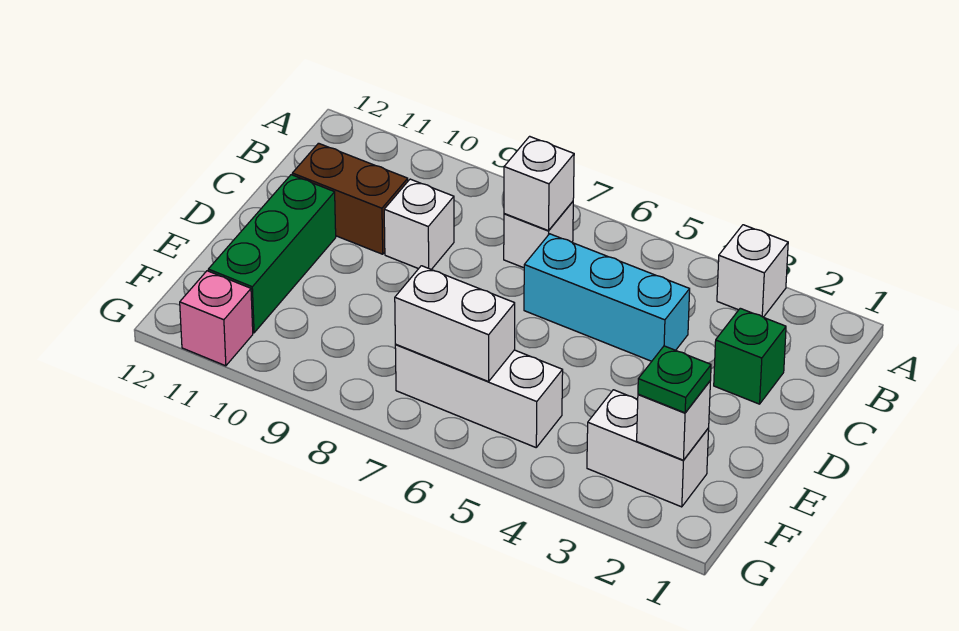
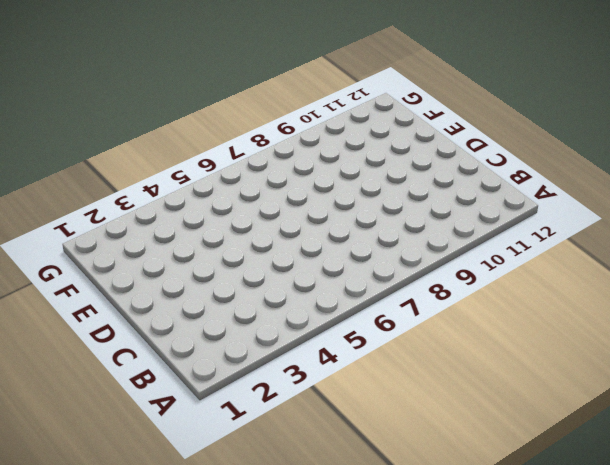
none -> white brick A3 level 1
none -> white brick B7 level 1
none -> green brick C2 level 1

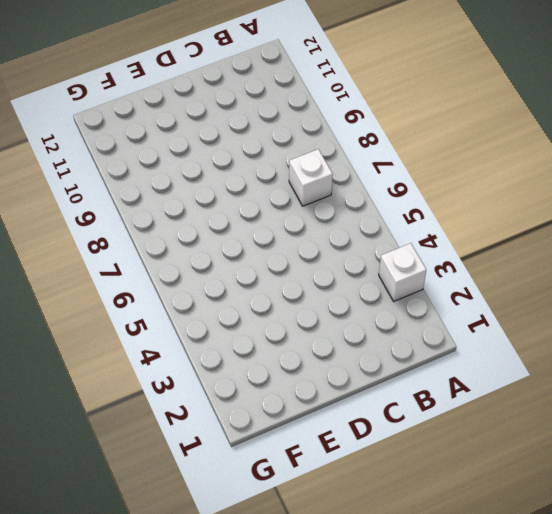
none -> green brick C2 level 1
none -> cyan brick C4:C6 level 1
none -> white brick C9 level 1

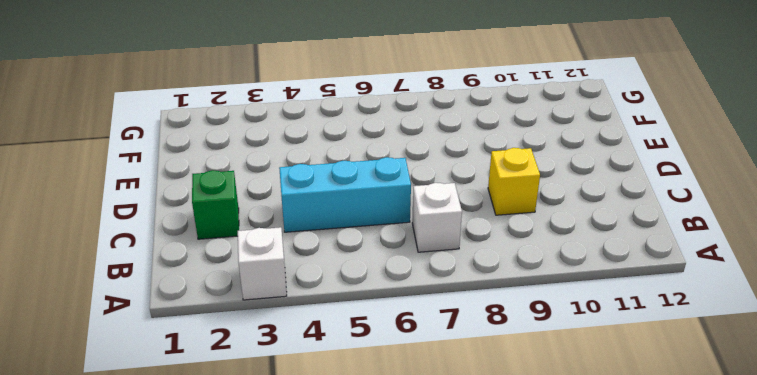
yellow brick C9 level 1 -> white brick C9 level 1
none -> brown brick C10:C11 level 1
none -> green brick D11:F11 level 1
none -> white brick F2:F3 level 1

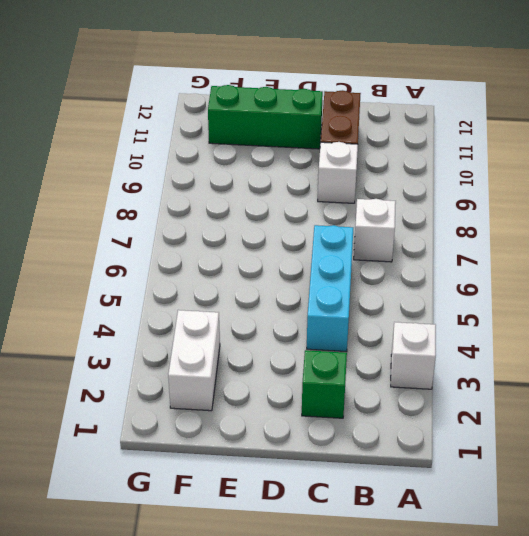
none -> white brick F5:F7 level 1
none -> pink brick G11 level 1
none -> white brick B7 level 2

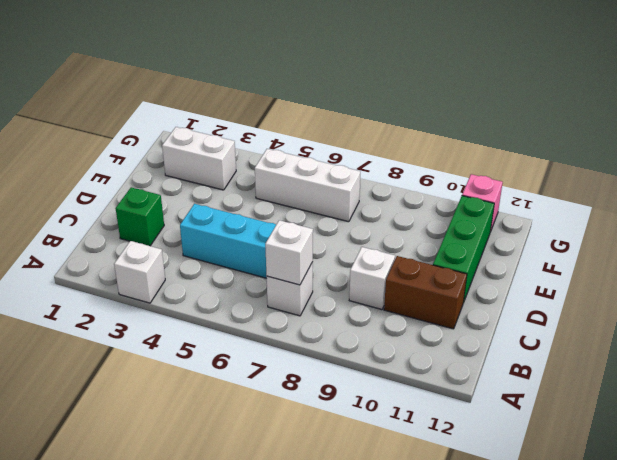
none -> white brick F2 level 2
none -> white brick F6:F7 level 2
none -> green plate F2 level 3

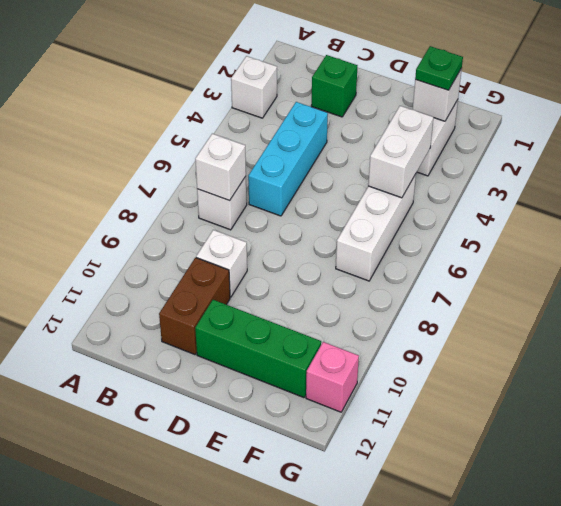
white brick F4:F5 level 2 -> white brick F6:F7 level 2

